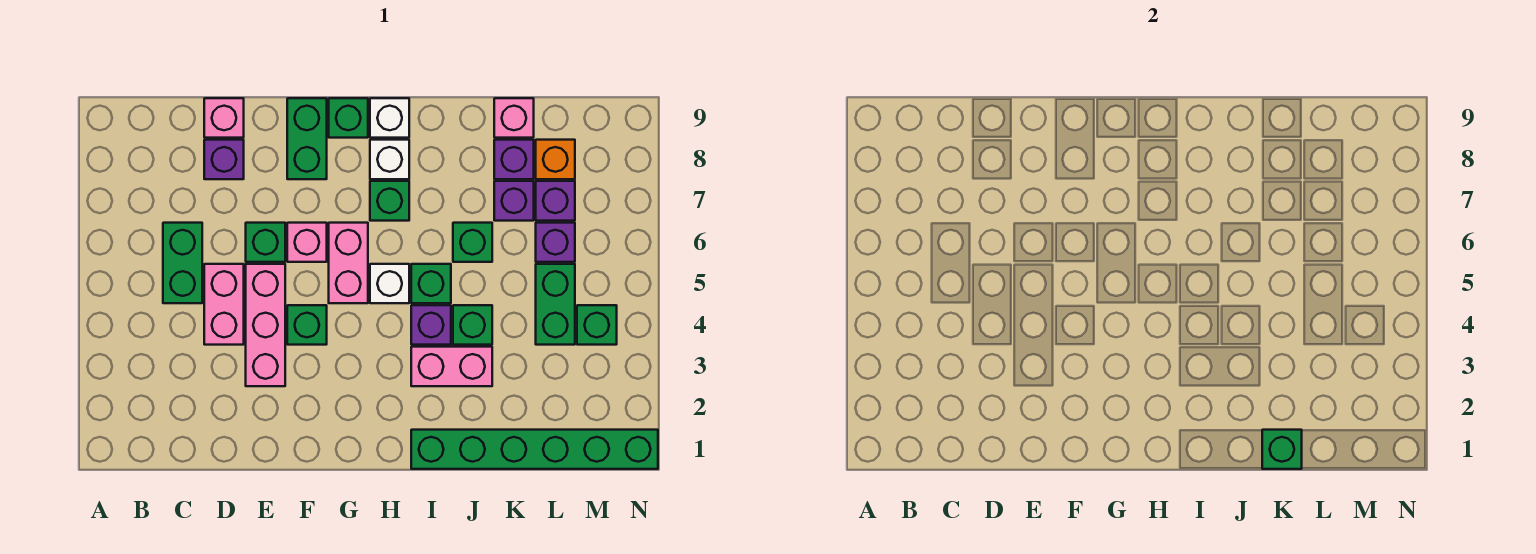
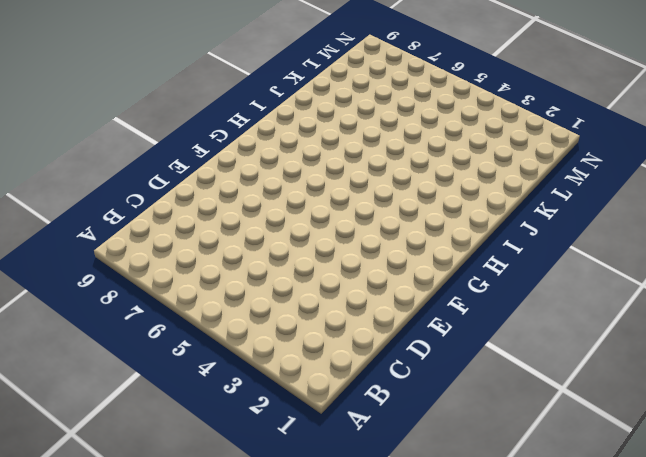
none -> green brick C5:C6 level 1
none -> pink brick D4:D5 level 1
none -> purple brick D8 level 1
none -> pink brick D9 level 1

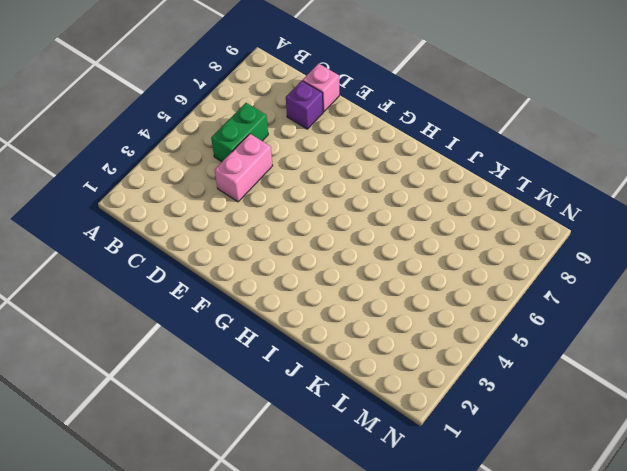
none -> pink brick E3:E5 level 1
none -> green brick E6 level 1
none -> green brick F4 level 1
none -> pink brick F6 level 1

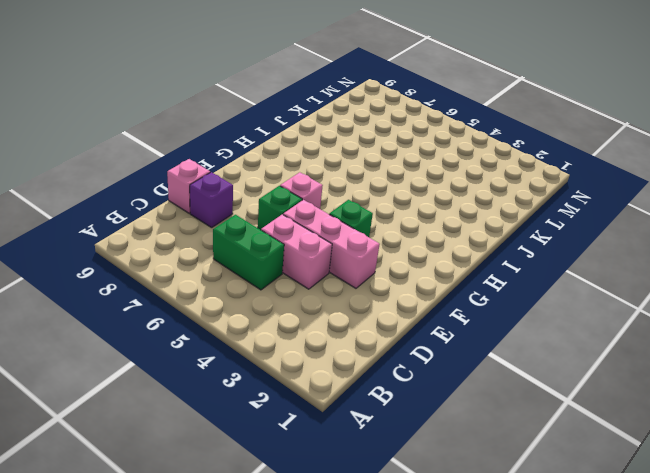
none -> green brick F8:F9 level 1
none -> pink brick G5:G6 level 1
none -> green brick G9 level 1
none -> white brick H5 level 1

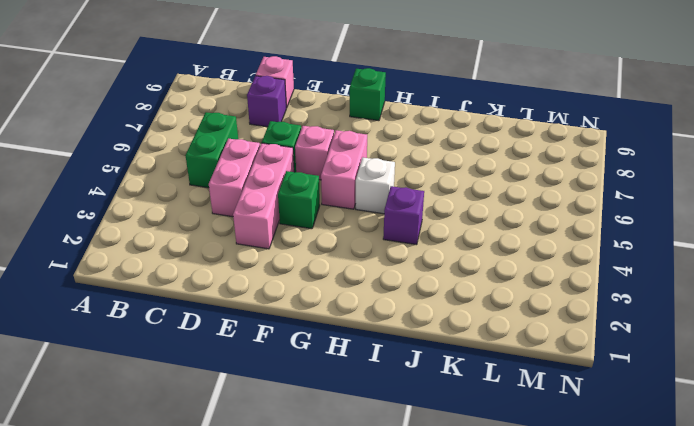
none -> green brick F8:F9 level 1
none -> green brick H7 level 1
none -> white brick H8 level 1
none -> white brick H9 level 1

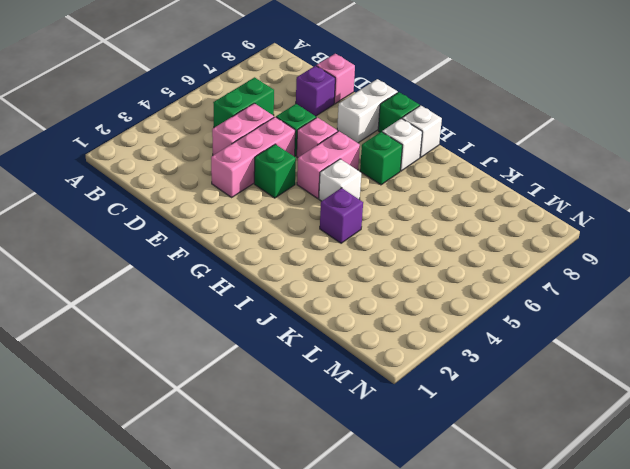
white brick F8:F9 level 1 -> green brick F8:F9 level 1
none -> green brick I1:N1 level 1
none -> pink brick I3:J3 level 1
none -> green brick I5 level 1
none -> green brick J4 level 1

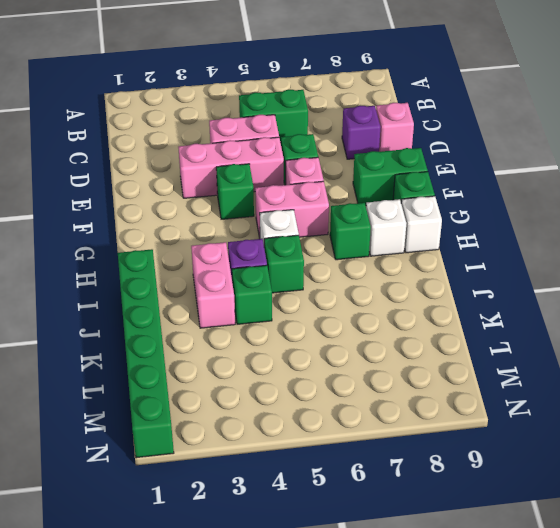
none -> green brick J6 level 1
none -> purple brick K7 level 1
none -> purple brick K8 level 1
none -> pink brick K9 level 1

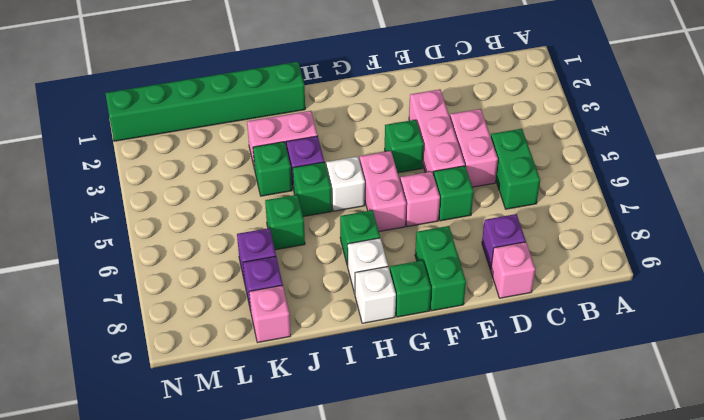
none -> green brick L4:L5 level 1
none -> purple brick L6 level 1
none -> purple brick L7 level 1
none -> orange brick L8 level 1

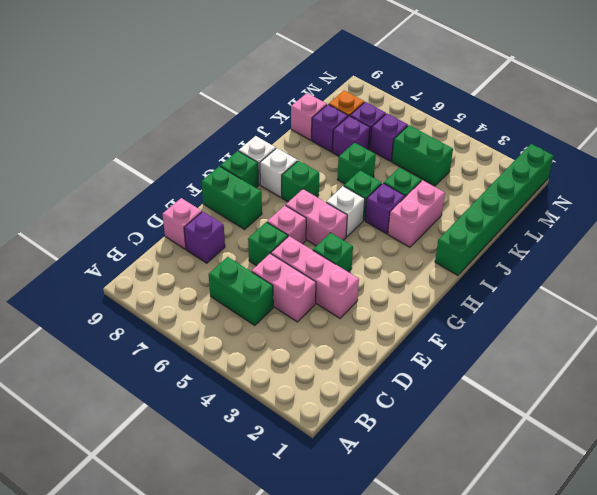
none -> green brick M4 level 1
none -> green brick K1 level 2

